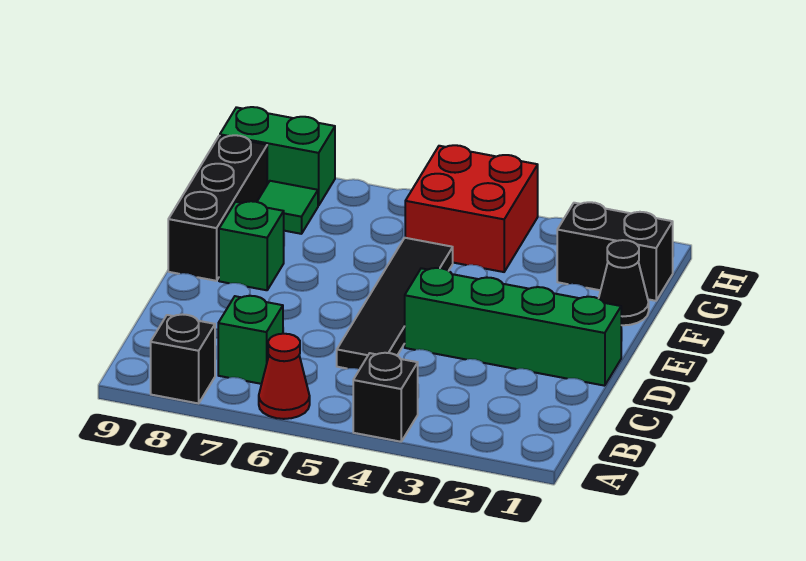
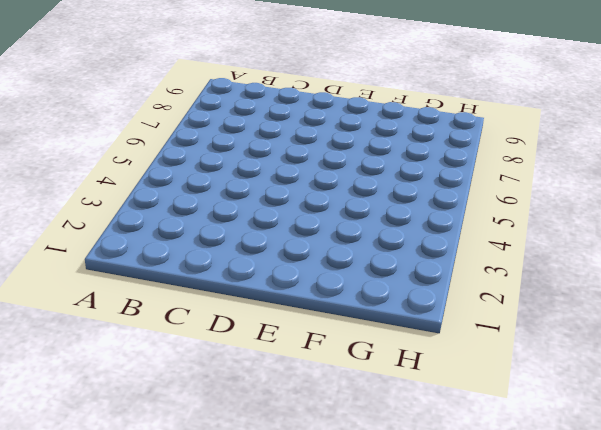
none -> black brick A4 level 1
none -> red cone A6 level 1
none -> black brick A8 level 1

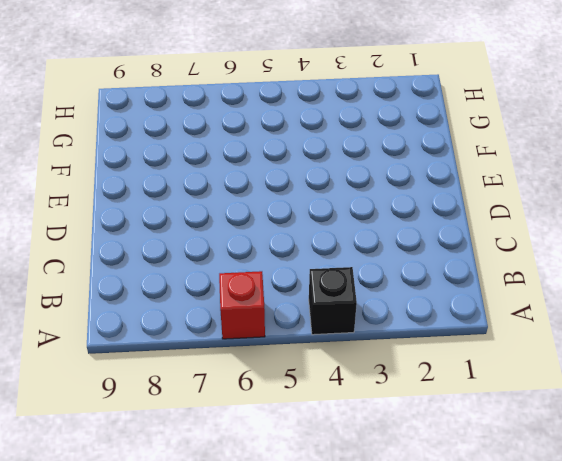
red brick A6 level 1 -> red cone A6 level 1
none -> black brick A8 level 1
none -> green brick B7 level 1
none -> black tile C5:F5 level 1

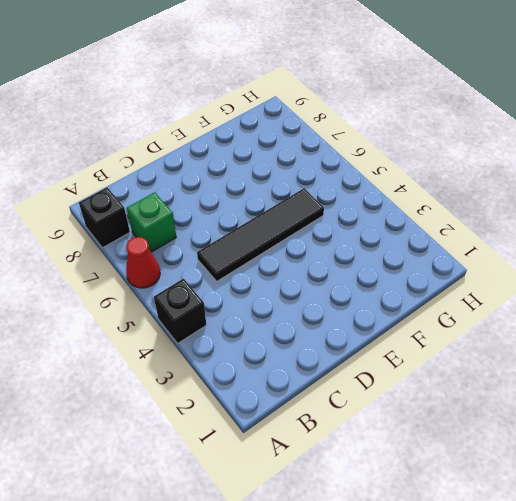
none -> green brick D1:D4 level 1
none -> green brick E8 level 1
none -> black brick E9:G9 level 1

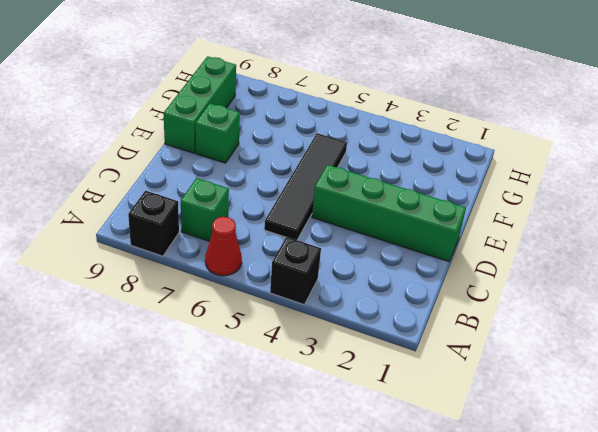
green brick E9:G9 level 1 -> black brick E9:G9 level 1
none -> black cone F1 level 1
none -> black brick G1:G2 level 1
none -> red brick G4:H5 level 1

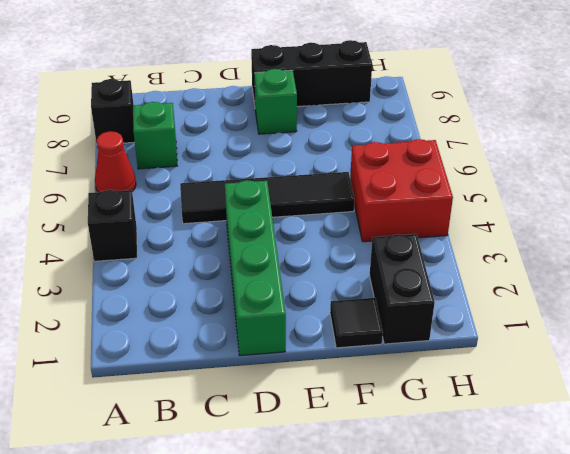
black tile F1 level 1 -> black cone F1 level 1
none -> green tile G8 level 1
none -> green brick H8:H9 level 1

